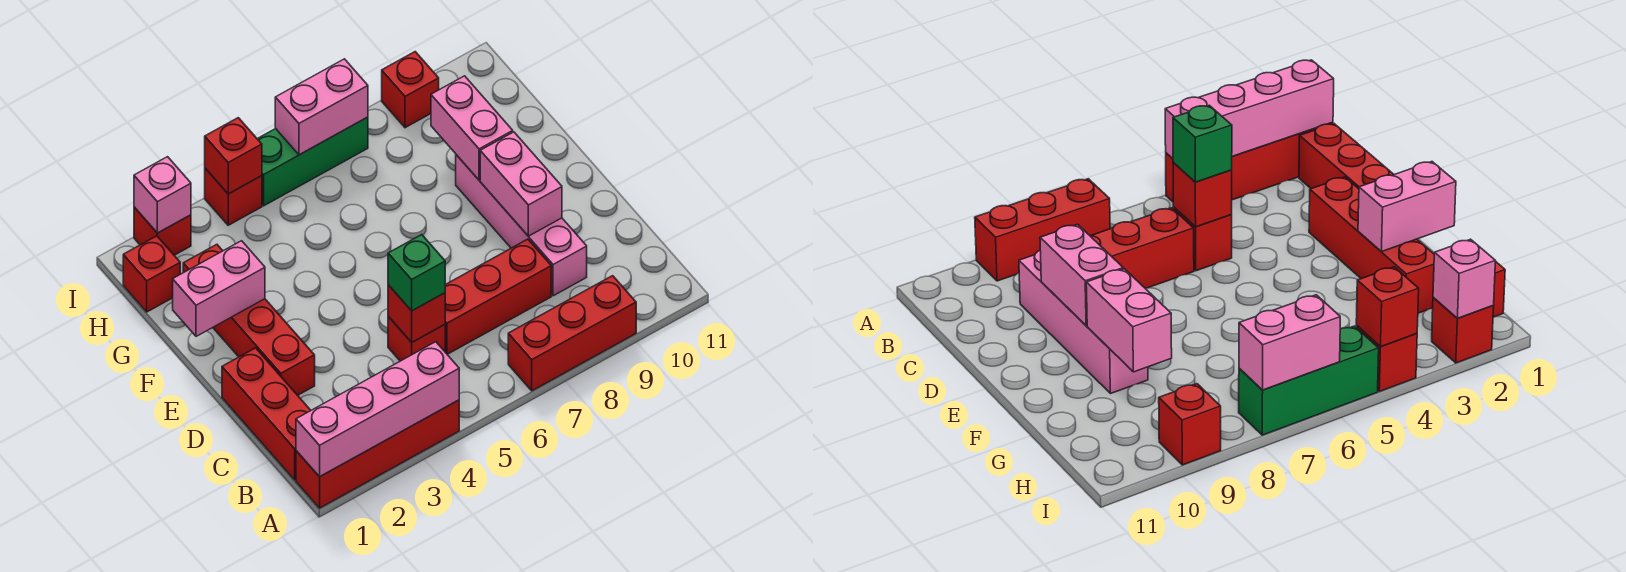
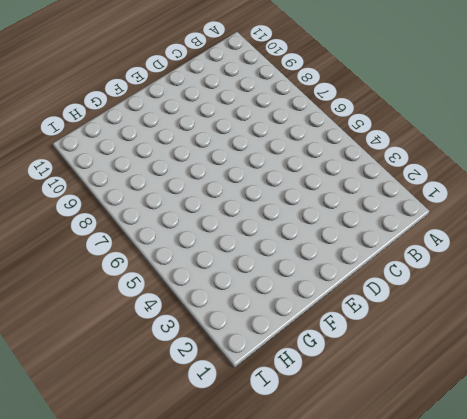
none -> red brick A1:A4 level 1
none -> red brick A7:A9 level 1
none -> red brick B1:D1 level 1

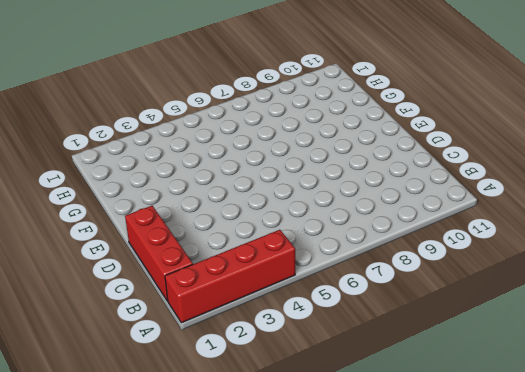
none -> red brick A7:A9 level 1
none -> red brick C5 level 1
none -> red brick C6:C8 level 1

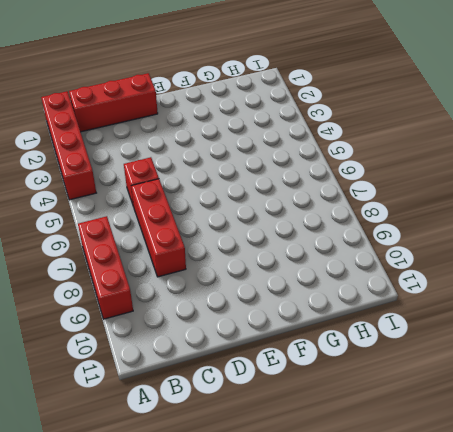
none -> pink brick C9:F9 level 1
none -> red brick D2:G2 level 1
none -> red brick H1 level 1

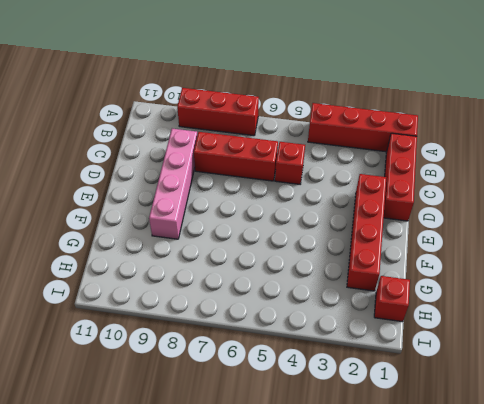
none -> red brick I2 level 1
none -> red brick I4 level 1
none -> green brick I5:I7 level 1

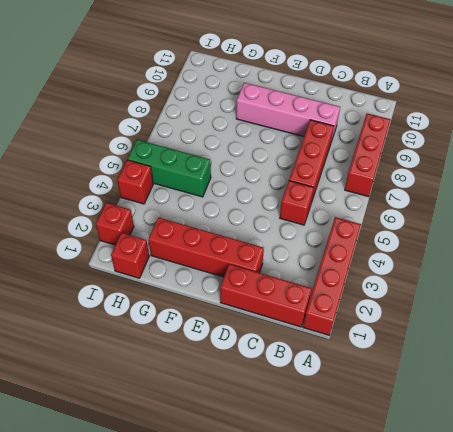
green brick G5:I5 level 1 -> green brick I5:I7 level 1
none -> red brick I9 level 1
none -> pink brick A1:A4 level 2
none -> red brick C5 level 2

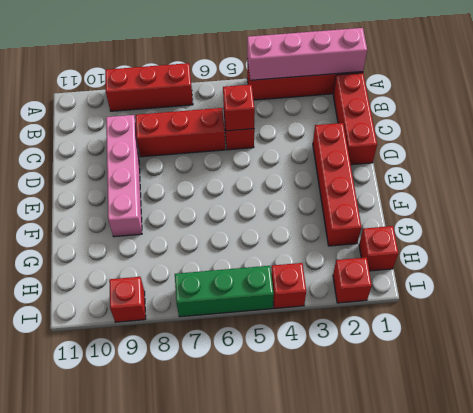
none -> pink brick D9:E9 level 2
none -> pink brick F1:F2 level 2
none -> pink brick F9:G9 level 2

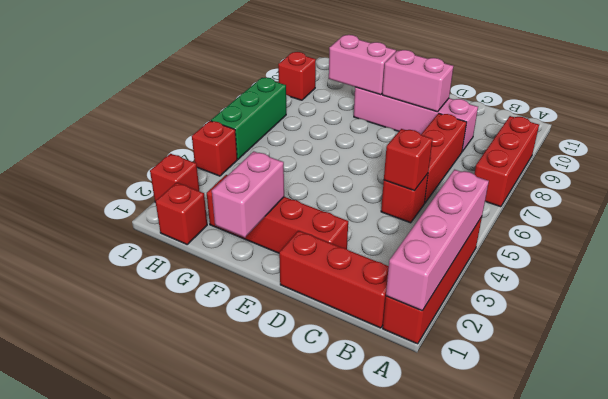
none -> pink brick I2 level 2
none -> red brick I4 level 2
none -> pink brick I6:I7 level 2

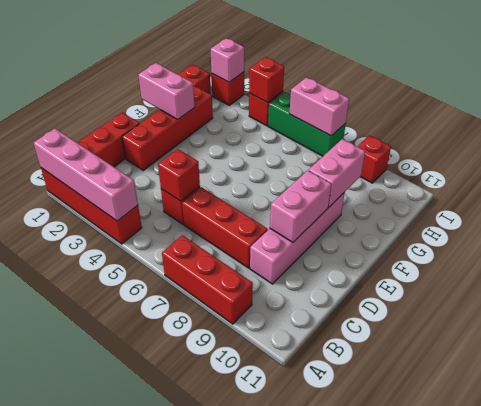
none -> green brick C5 level 3

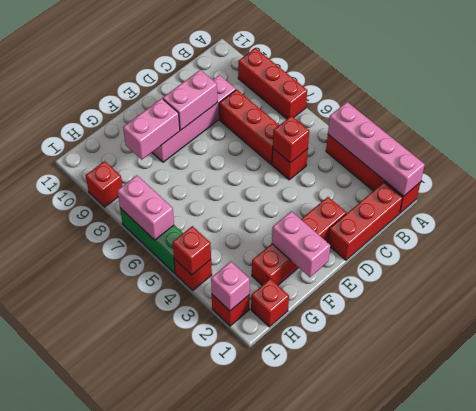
none -> green brick C5 level 3

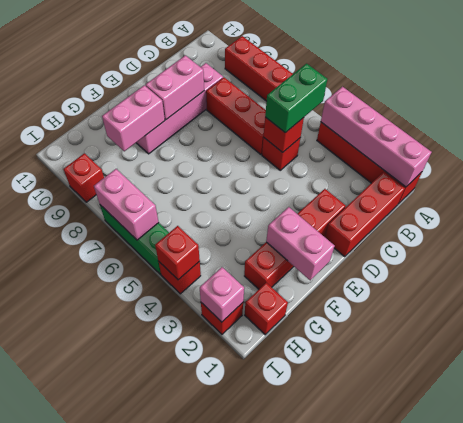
green brick B5:C5 level 3 -> green brick C5 level 3

